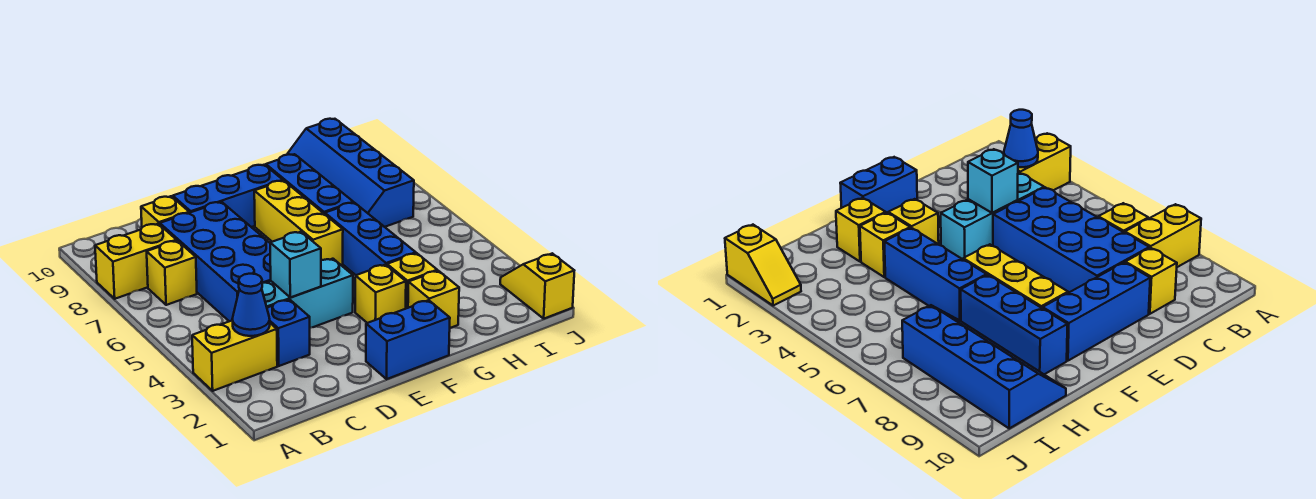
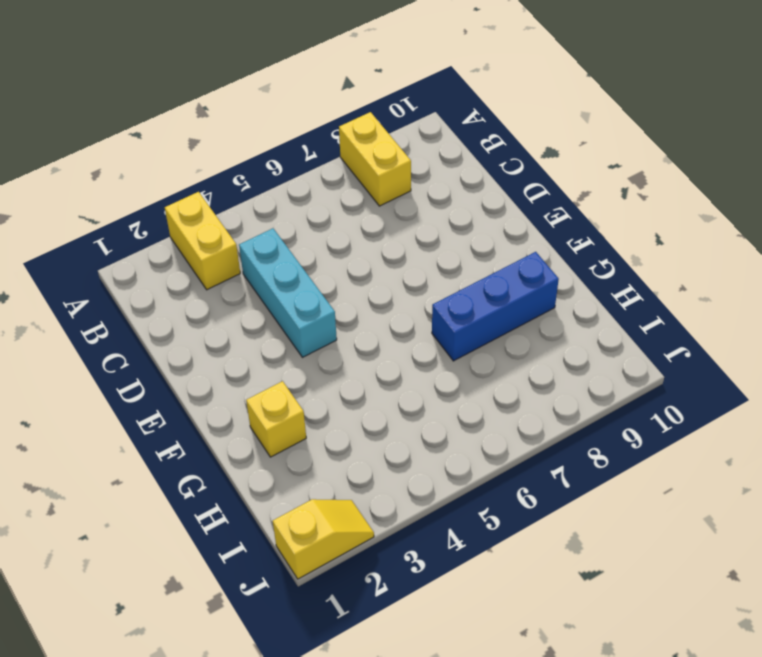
none -> yellow brick B7 level 1
none -> blue brick C3 level 1
none -> blue brick C5:D8 level 1

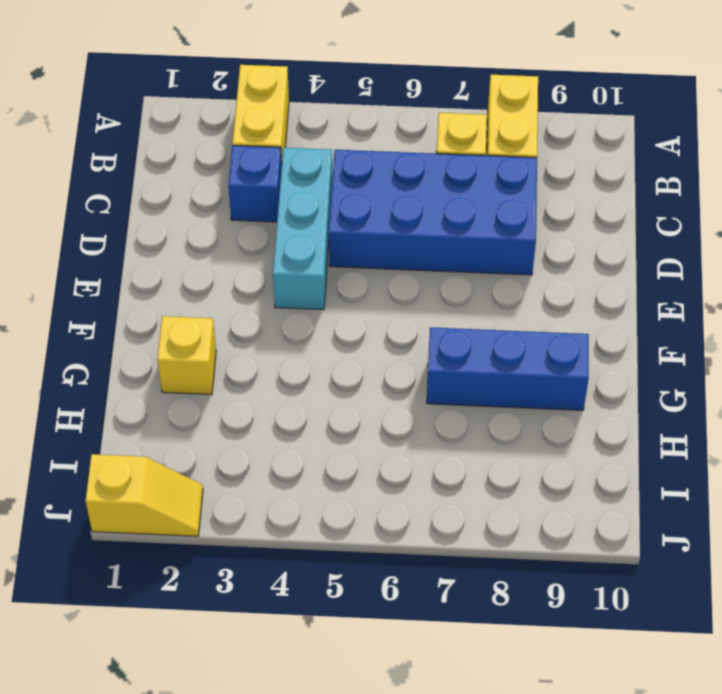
none -> yellow brick C9 level 1
none -> blue brick D9:F9 level 1
none -> blue brick E1:F1 level 1

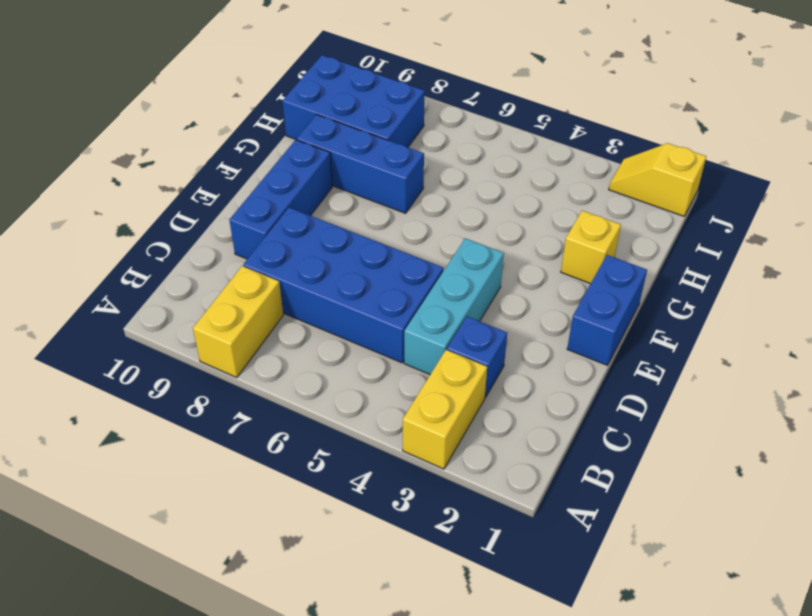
blue brick H8:I10 level 1 -> blue slope H7:I10 level 1 top I
none -> yellow brick B7 level 1
none -> yellow brick C9 level 1
none -> yellow brick F3 level 1

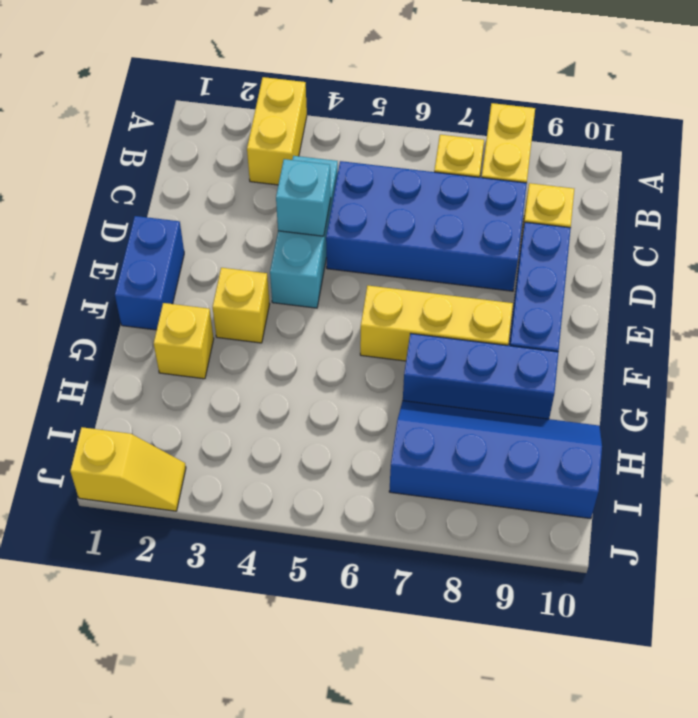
none -> blue brick C3 level 1
none -> yellow brick G3 level 1
none -> blue brick G4:G6 level 1

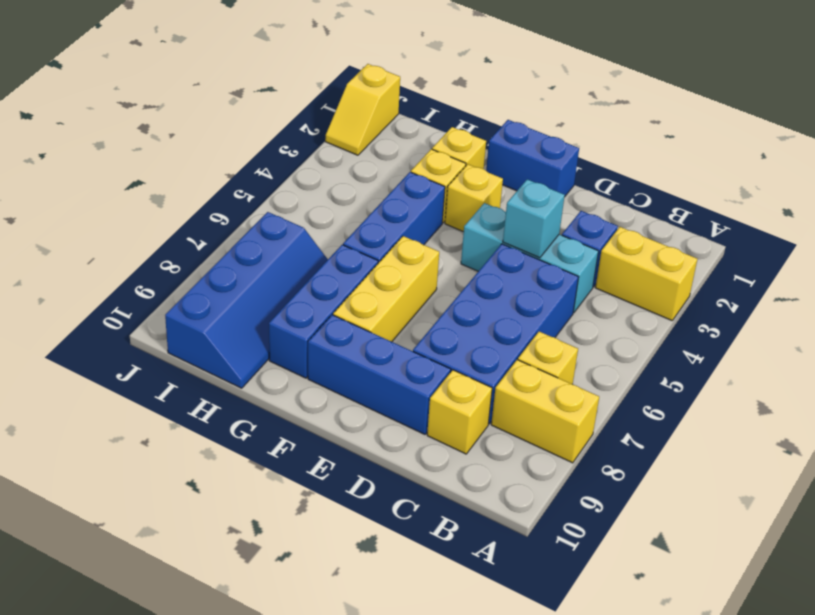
none -> blue cone B3 level 2

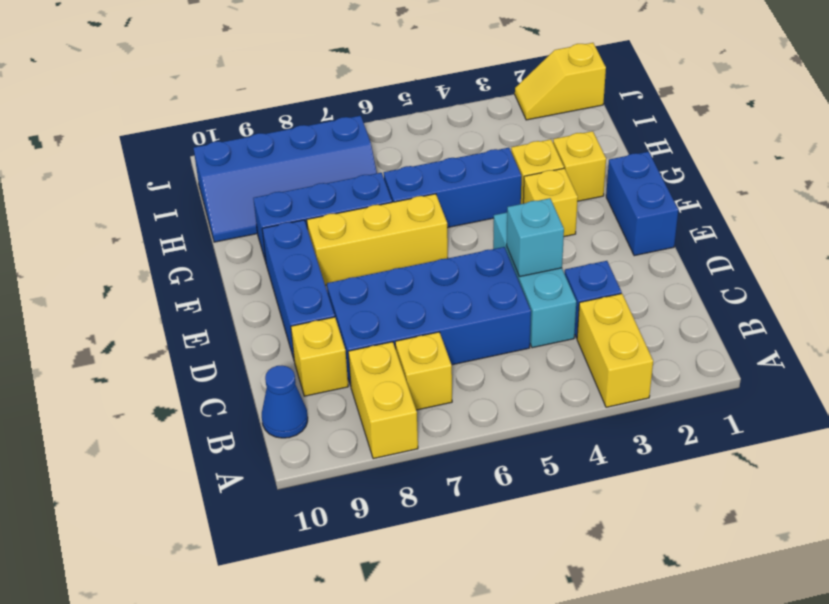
blue cone B10 level 1 -> blue cone B3 level 2

